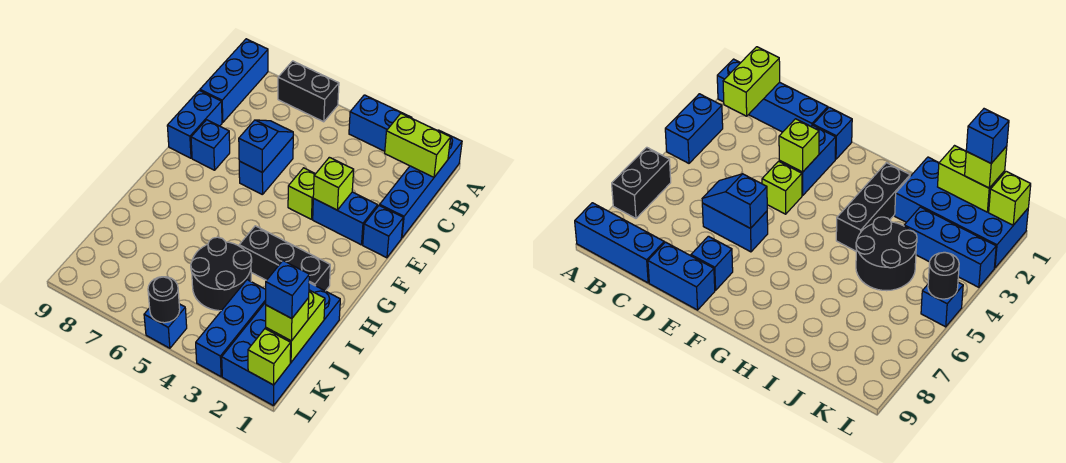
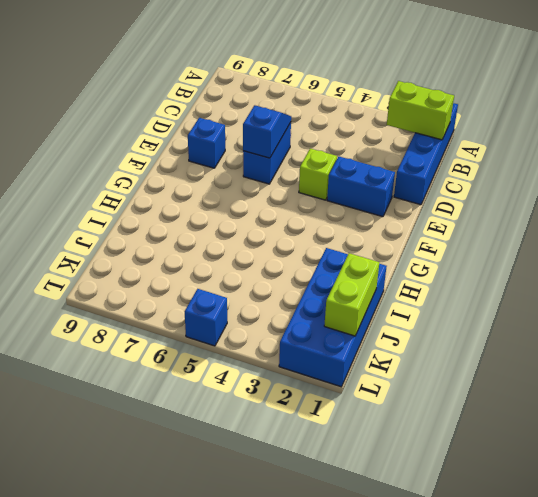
none -> blue brick A3:A4 level 1
none -> black brick A6:A7 level 1
none -> blue brick A9:C9 level 1

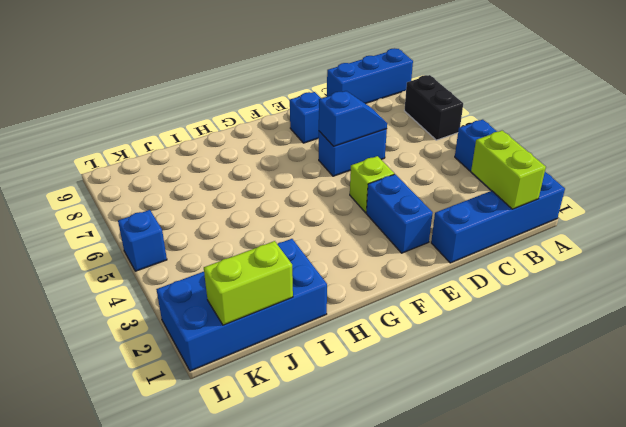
none -> blue brick D9:E9 level 1
none -> blue brick E1 level 1
none -> black brick H2:H4 level 1

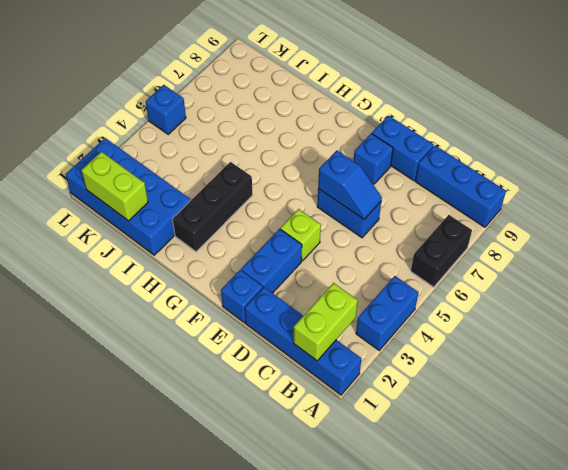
none -> black round brick I4:J5 level 1
none -> blue brick J3:L3 level 1
none -> lime brick E3 level 2

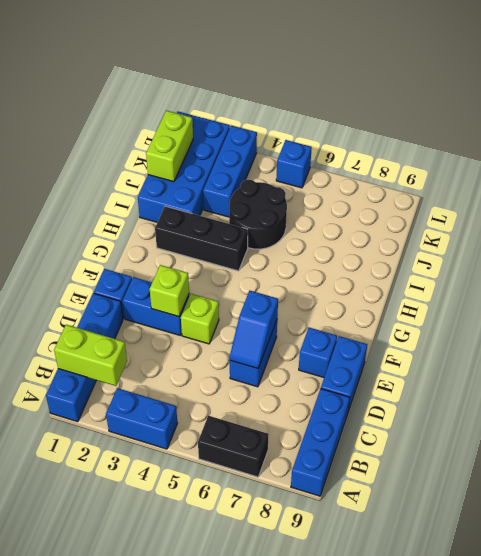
none -> lime brick L1 level 2
none -> black round brick L5 level 2
none -> lime brick K1 level 3

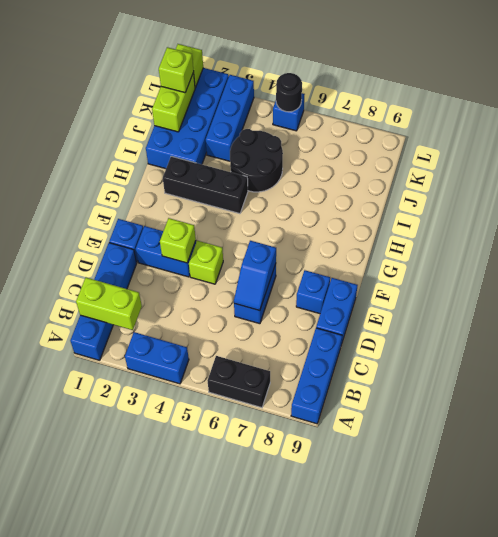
none -> blue brick K1 level 4

